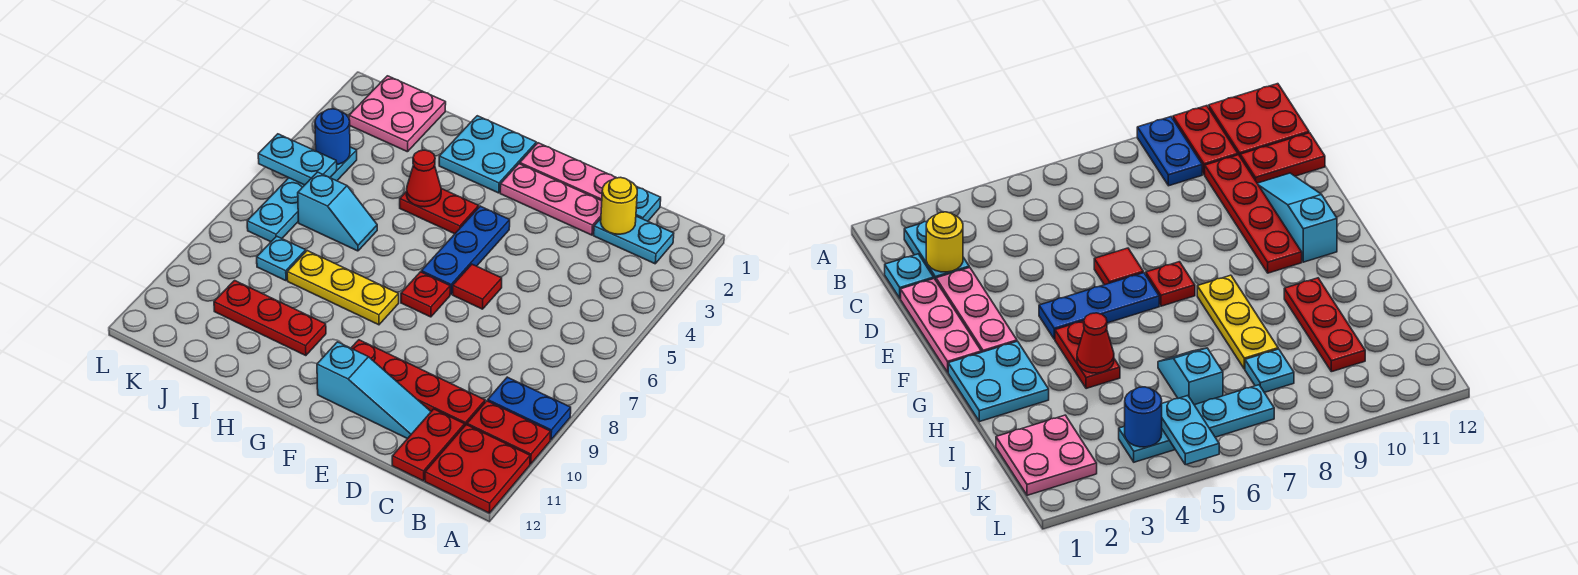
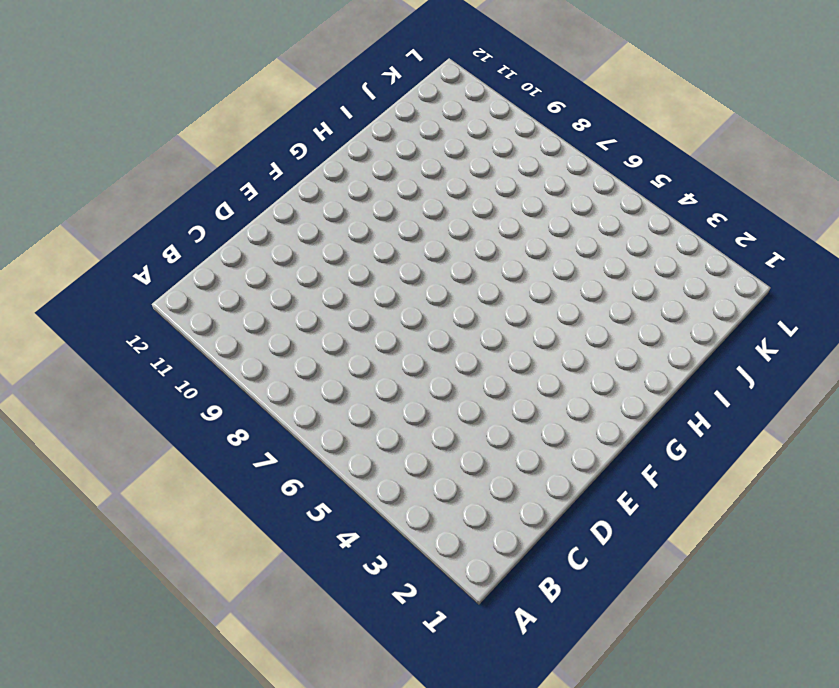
none -> blue plate A9:B9 level 1
none -> red plate A10:B10 level 1
none -> red plate A11:B12 level 1

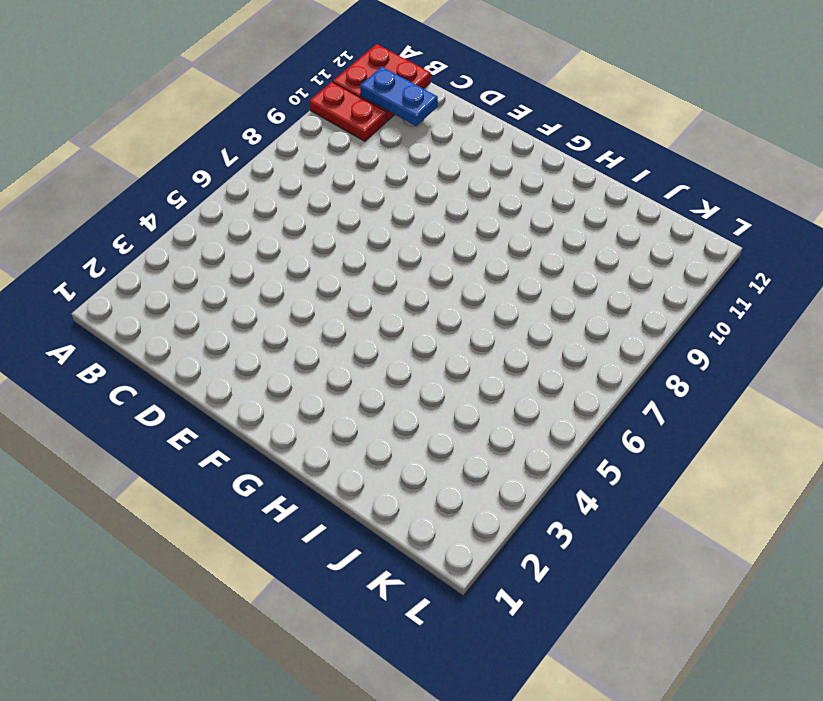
blue plate B11:C11 level 2 -> blue plate A9:B9 level 1
none -> cyan plate B2:C2 level 1
none -> cyan plate C1 level 1
none -> red plate C10:F10 level 1

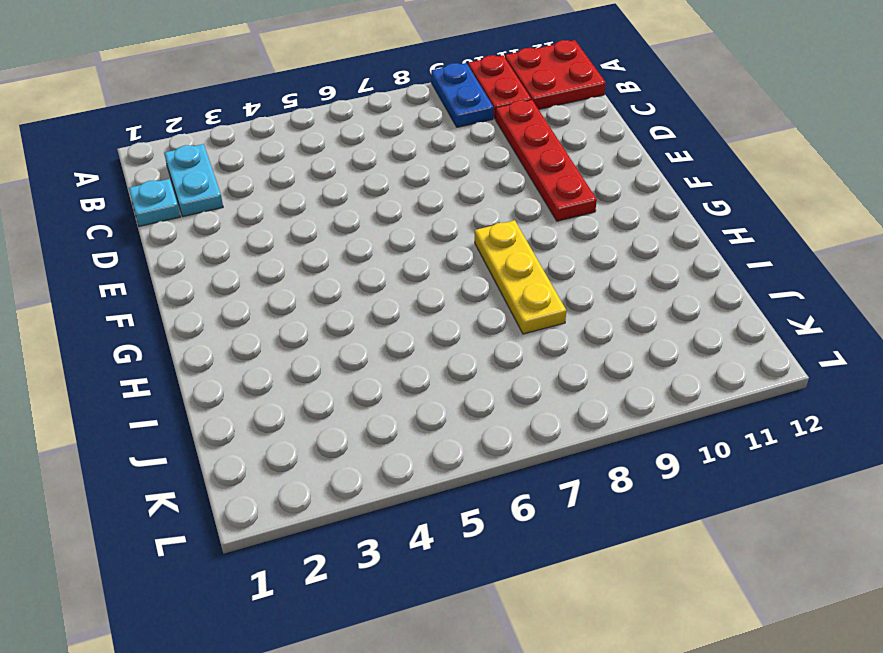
none -> red plate C11:C12 level 1
none -> pink plate D1:F1 level 1
none -> pink plate D2:F2 level 1

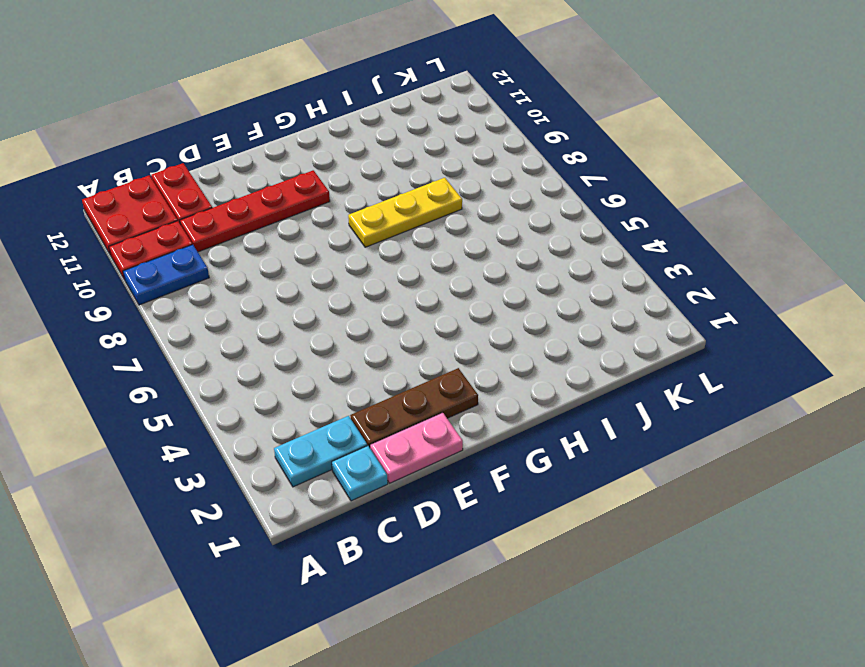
pink plate D1:E1 level 1 -> pink plate D1:F1 level 1
brown plate D2:F2 level 1 -> pink plate D2:F2 level 1
none -> cyan slope D11:F11 level 1 top F
none -> red tile E6 level 1
none -> blue plate F4:F6 level 1

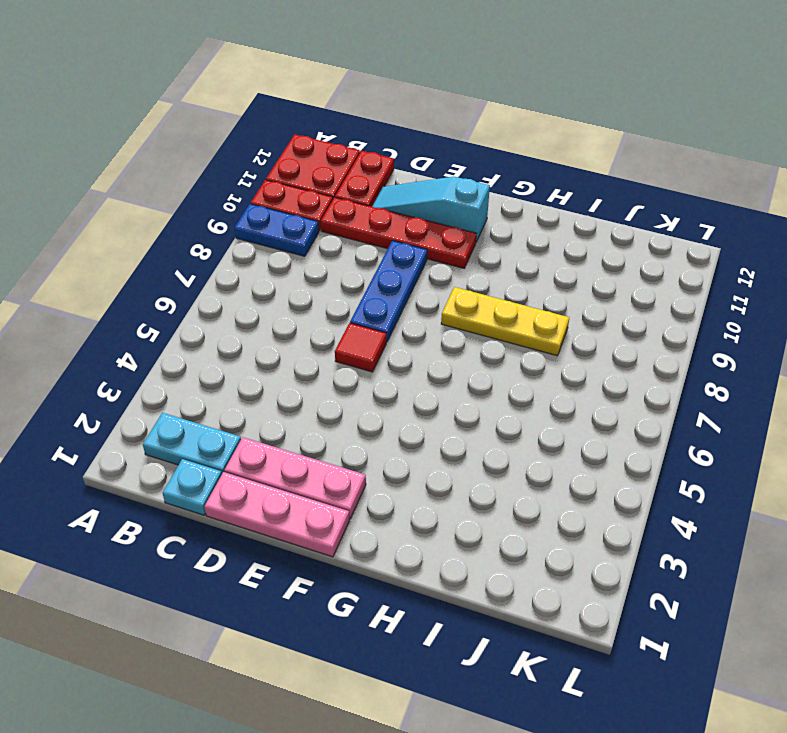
blue plate E7:E9 level 1 -> blue plate F4:F6 level 1
none -> red plate F7 level 1
none -> cyan plate G1:H2 level 1
none -> red plate G4:H4 level 1

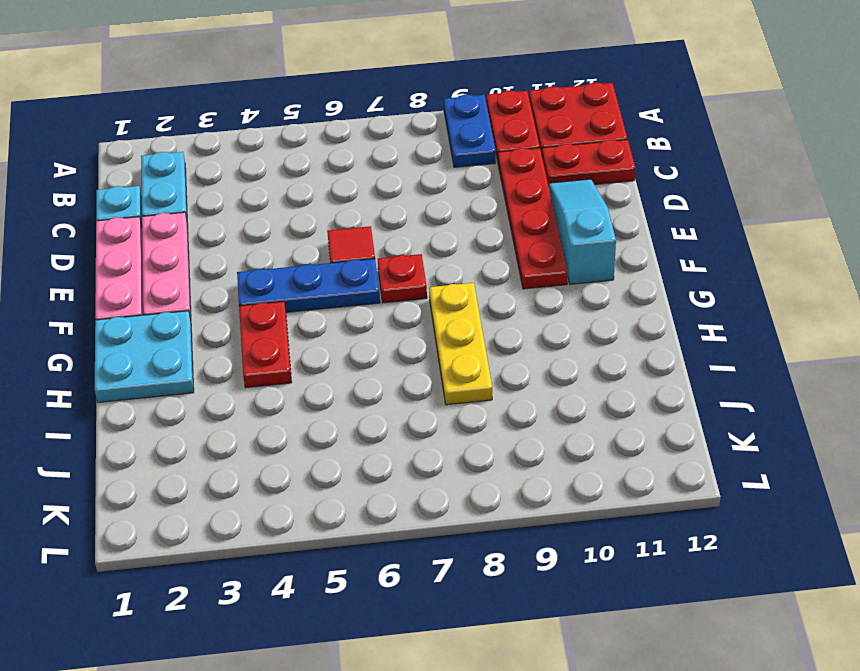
none -> red plate H10:J10 level 1
none -> cyan slope I6:J6 level 1 top J
none -> pink plate J1:K2 level 1

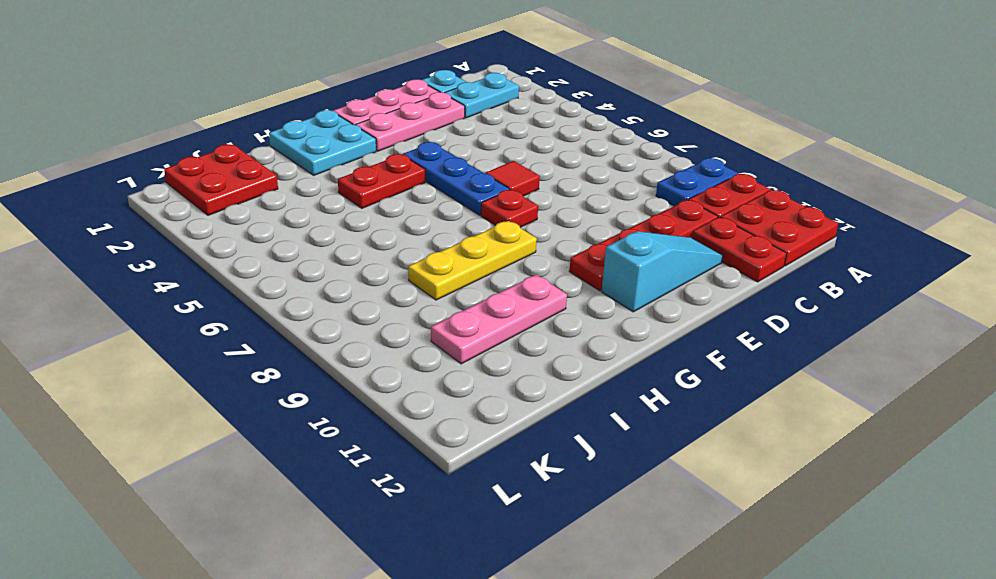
pink plate H10:J10 level 1 -> red plate H10:J10 level 1
red plate J1:K2 level 1 -> pink plate J1:K2 level 1
none -> cyan slope I6:J6 level 1 top J
none -> cyan plate J8 level 1
none -> cyan plate K4:K7 level 1

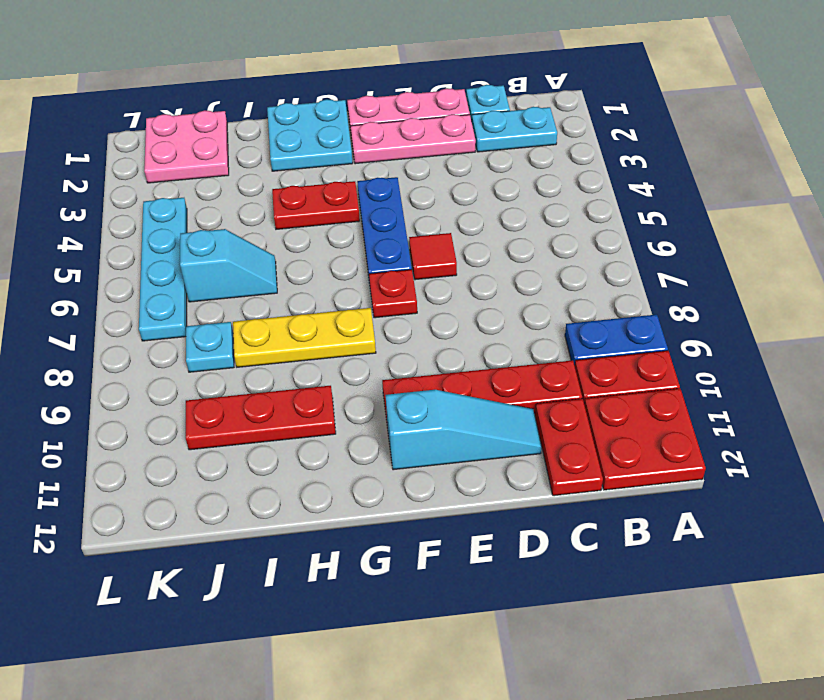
none -> yellow round brick C2 level 2
none -> red cone H4 level 2
none -> blue round brick K4 level 2

